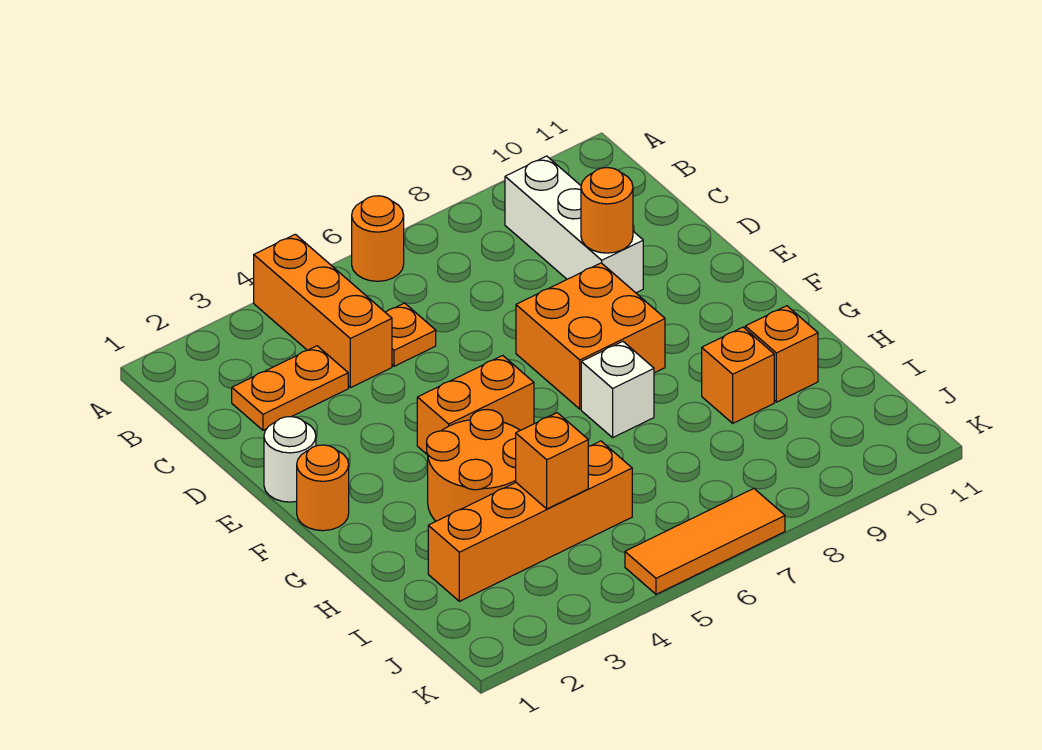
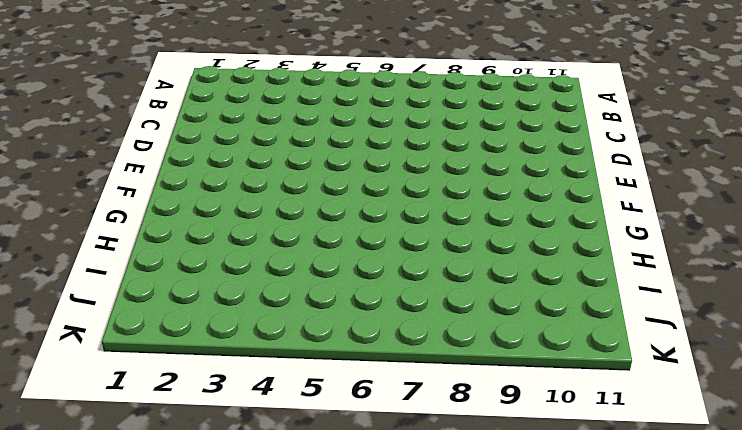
none -> orange brick A4:C4 level 1
none -> orange round brick A6 level 1
none -> white brick B9:D9 level 1

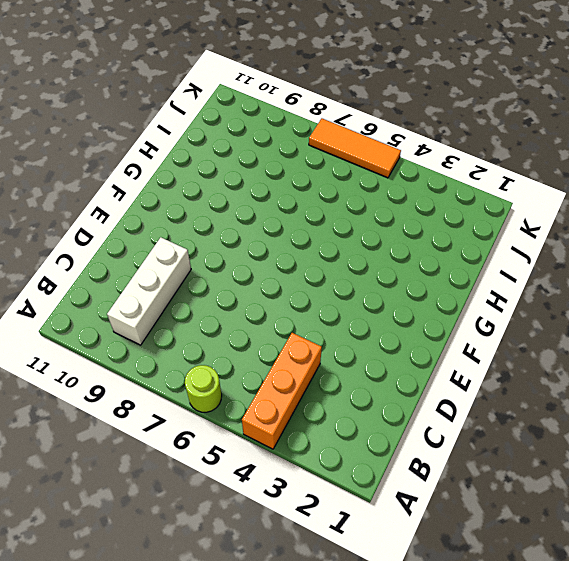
lime round brick A6 level 1 -> orange round brick A6 level 1
none -> orange plate C2:C3 level 1
none -> orange plate C5 level 1
none -> white round brick E1 level 1

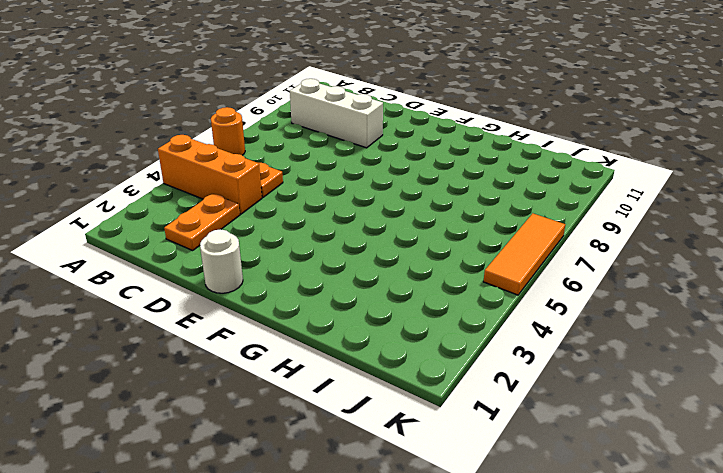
none -> orange brick E7:F8 level 1
none -> orange round brick F1 level 1
none -> orange brick F4:F5 level 1

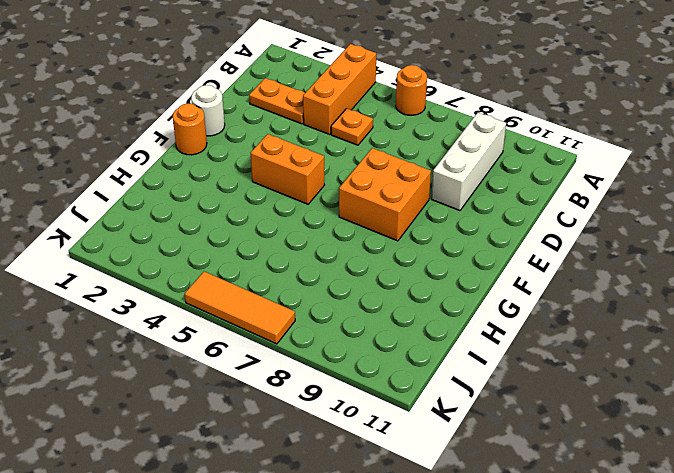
none -> orange round brick G3:H4 level 1
none -> white brick G7 level 1
none -> orange brick H9 level 1

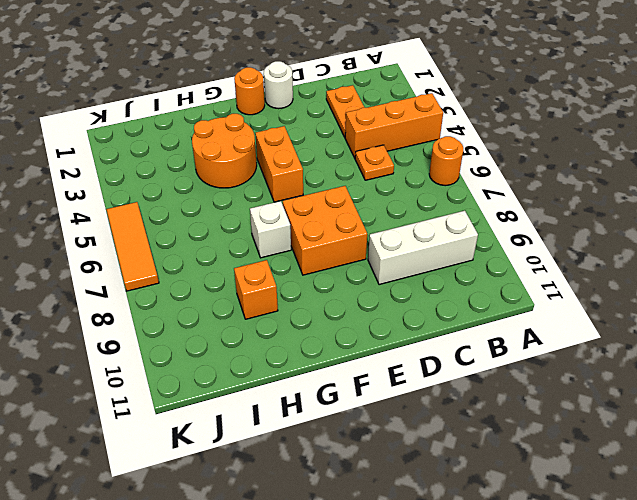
none -> orange brick H10 level 1
none -> orange brick I2:I5 level 1
none -> orange round brick D9 level 2

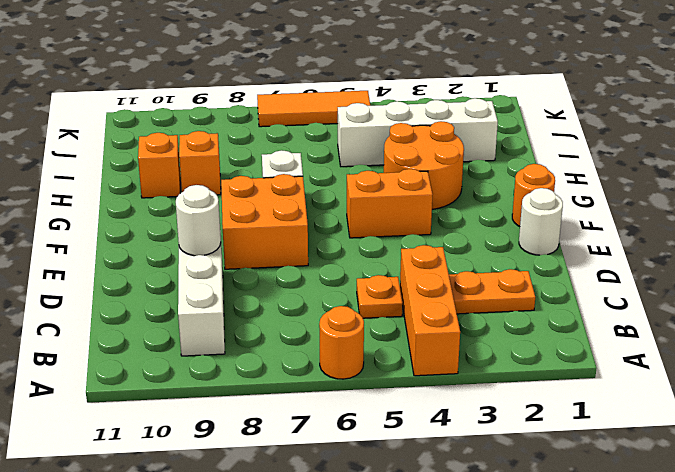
white round brick D9 level 2 -> orange round brick D9 level 2
white brick I2:I5 level 1 -> orange brick I2:I5 level 1
none -> orange brick I4 level 2

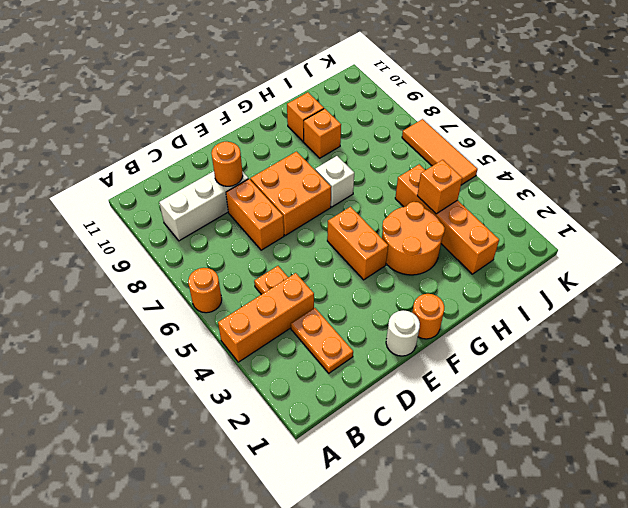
orange brick D7:D8 level 1 -> none

